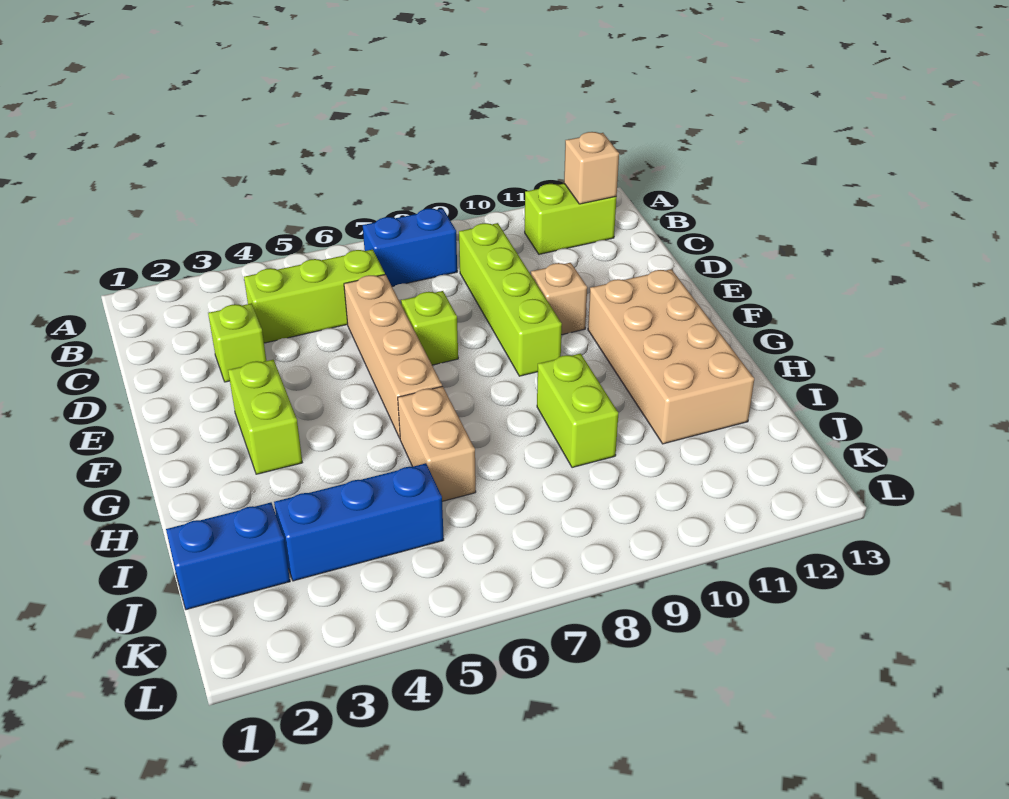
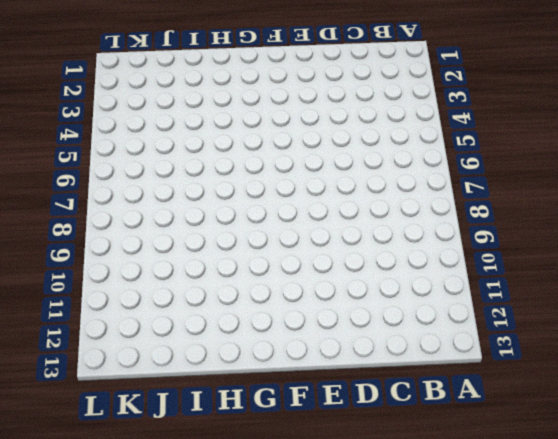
none -> blue brick B7:B8 level 1
none -> lime brick B11:B12 level 1
none -> lime brick C4:C6 level 1

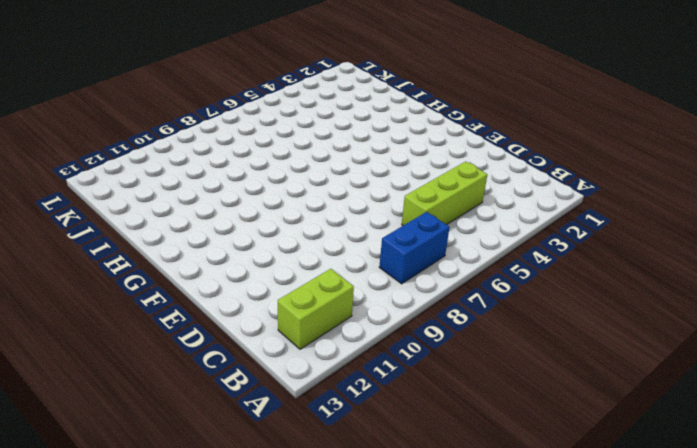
none -> lime brick C9:F9 level 1
none -> lime brick D3 level 1
none -> tan brick D6:G6 level 1

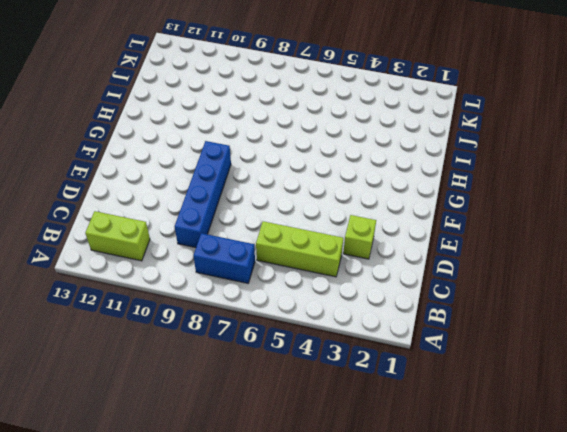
blue brick C9:F9 level 1 -> lime brick C9:F9 level 1
none -> tan brick D6:G6 level 1
none -> lime brick E7 level 1
none -> tan brick E10 level 1

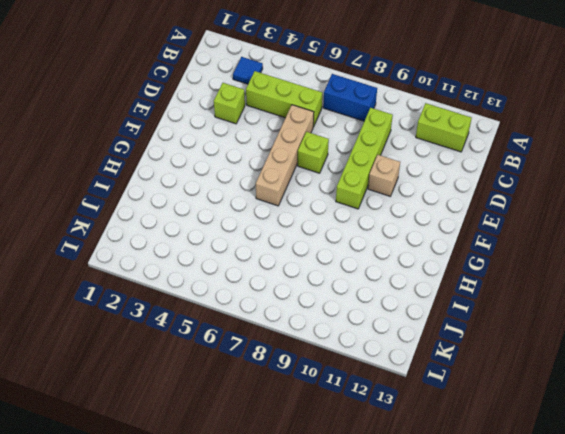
blue tile B3 level 1 -> none
none -> lime brick F3:G3 level 1
none -> tan brick F11:I12 level 1
none -> tan brick H6:I6 level 1

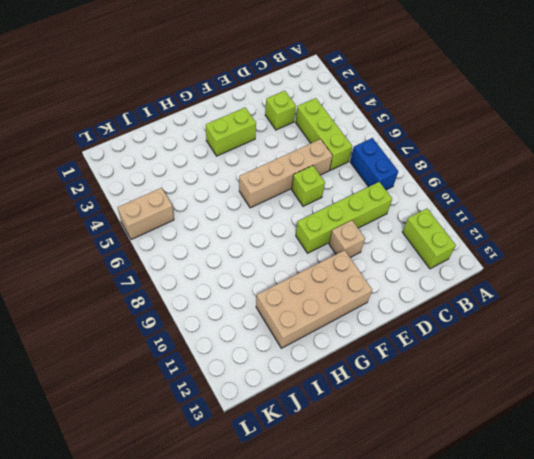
tan brick K5:L5 level 1 -> tan brick H6:I6 level 1
none -> lime brick H9:I9 level 1
none -> blue brick J1:J2 level 1
none -> blue brick J3:J5 level 1

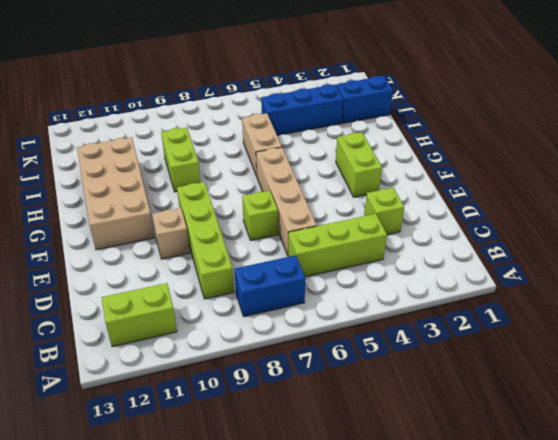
none -> tan brick B12 level 2

